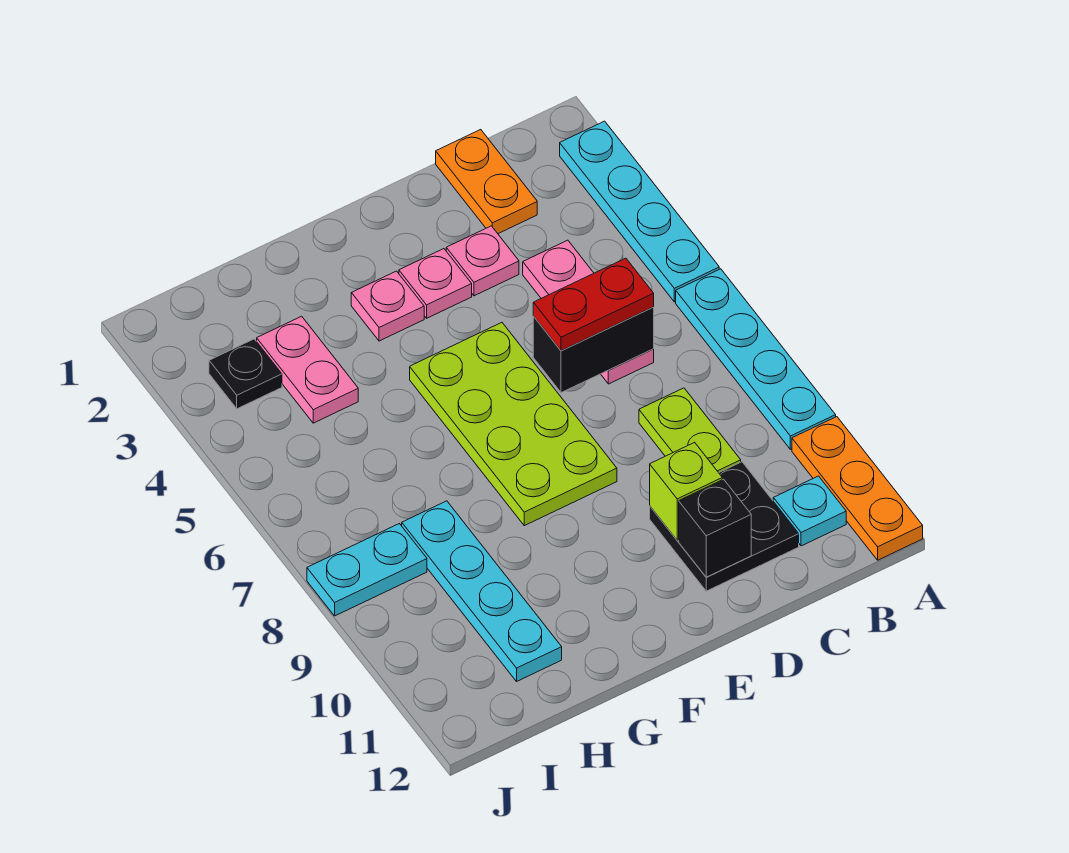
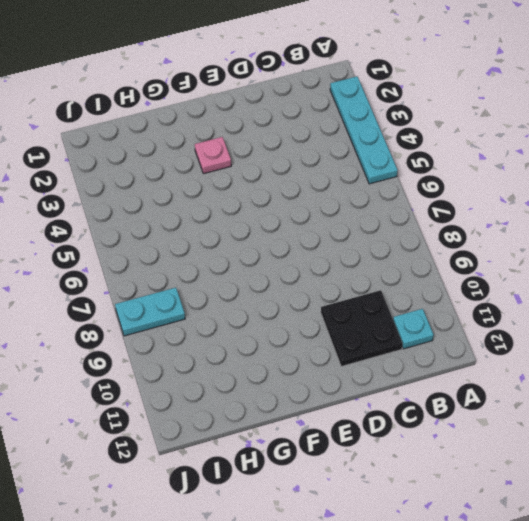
none -> cyan plate A6:A9 level 1
none -> orange plate A10:A12 level 1
none -> orange plate C1:C2 level 1

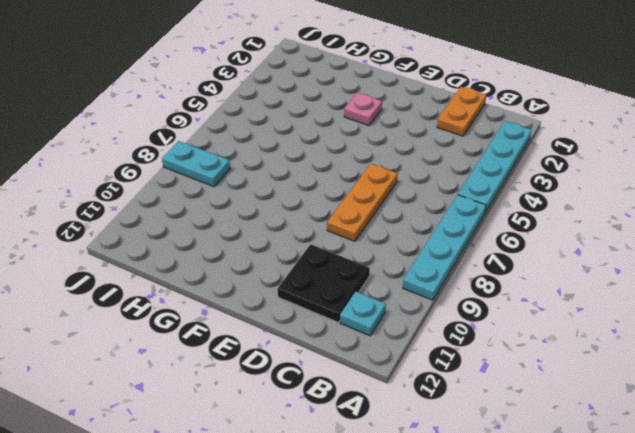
orange plate D6:D8 level 1 -> orange plate A10:A12 level 1
none -> pink plate C4:C6 level 1
none -> lime plate C8:C9 level 1
none -> pink plate D3 level 1

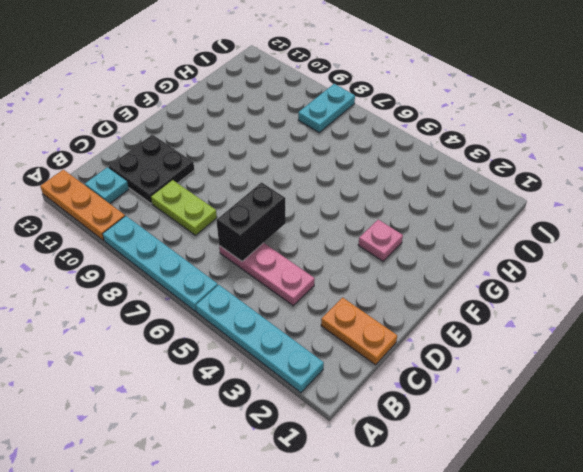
none -> pink plate D3 level 1
none -> pink plate E3 level 1
none -> lime plate E5:F8 level 1

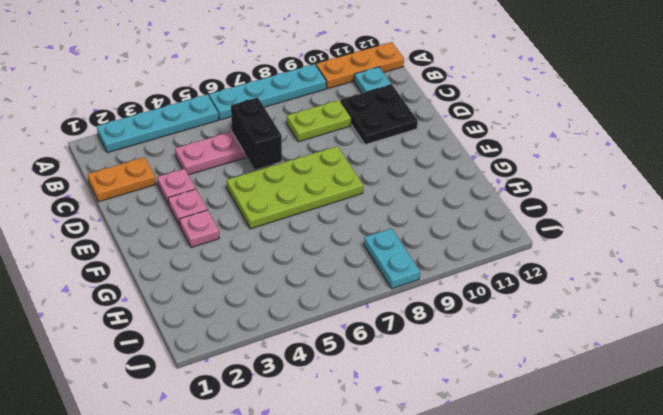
none -> pink plate H3:H4 level 1
none -> cyan plate H8:H11 level 1
none -> black plate I3 level 1

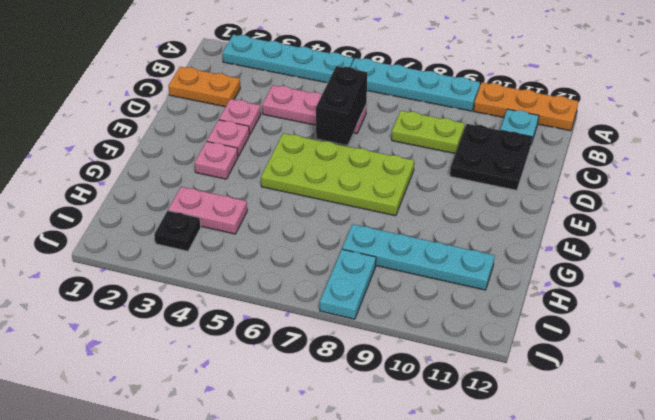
none -> lime brick D10 level 2
none -> black brick D11 level 2
none -> red plate C6:D6 level 3

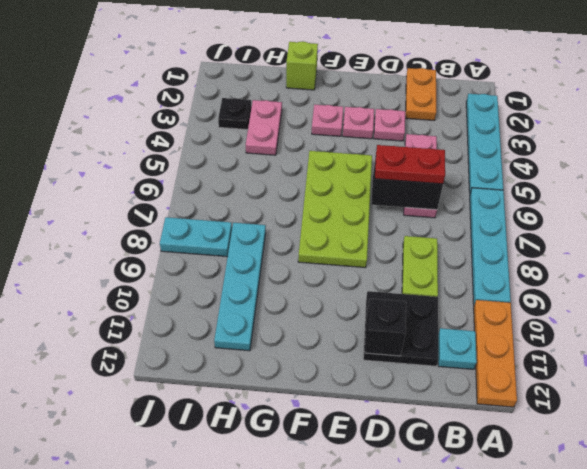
lime brick G1 level 1 -> lime brick D10 level 2

